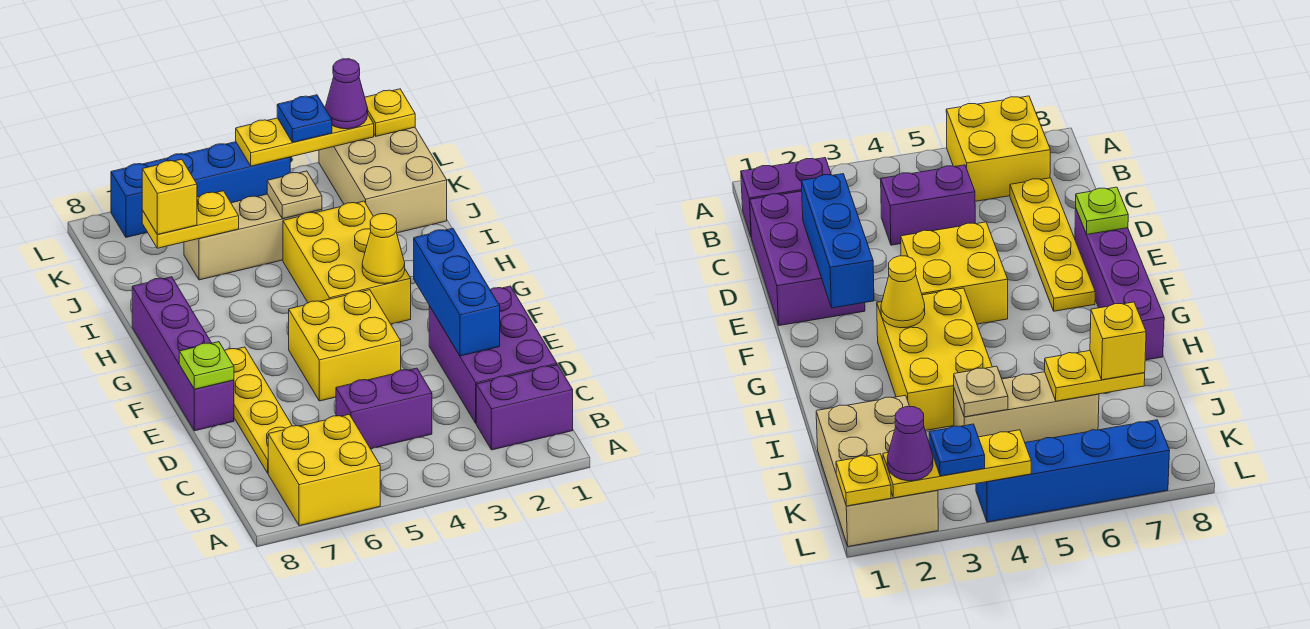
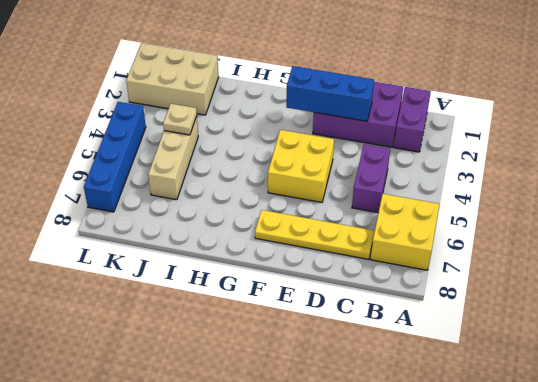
none -> purple brick E8:H8 level 1
none -> yellow brick G3:I4 level 1
none -> lime plate E8 level 2

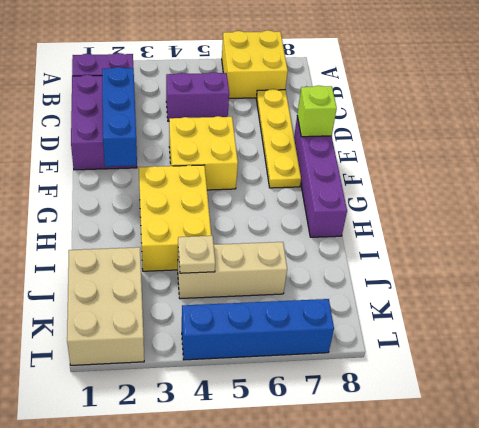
lime brick E8 level 2 -> lime plate E8 level 2
none -> yellow cone G3 level 2
none -> yellow plate J6:J7 level 2
none -> yellow plate L1 level 2

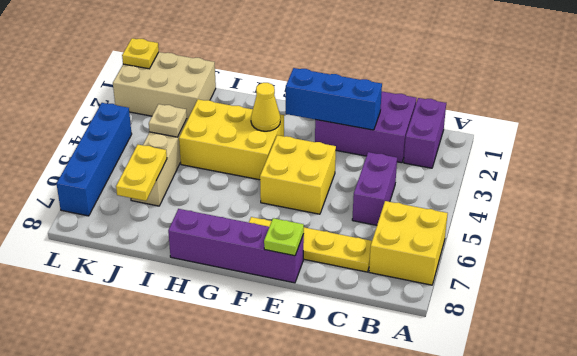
none -> yellow plate L2:L4 level 2
none -> yellow brick J7 level 3
none -> purple cone L2 level 3

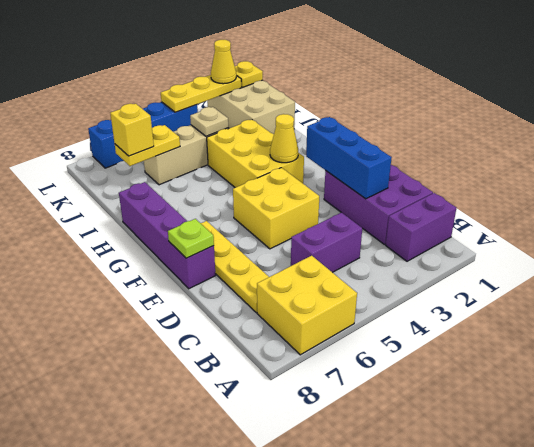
yellow cone L2 level 3 -> purple cone L2 level 3
none -> blue plate L3 level 3

